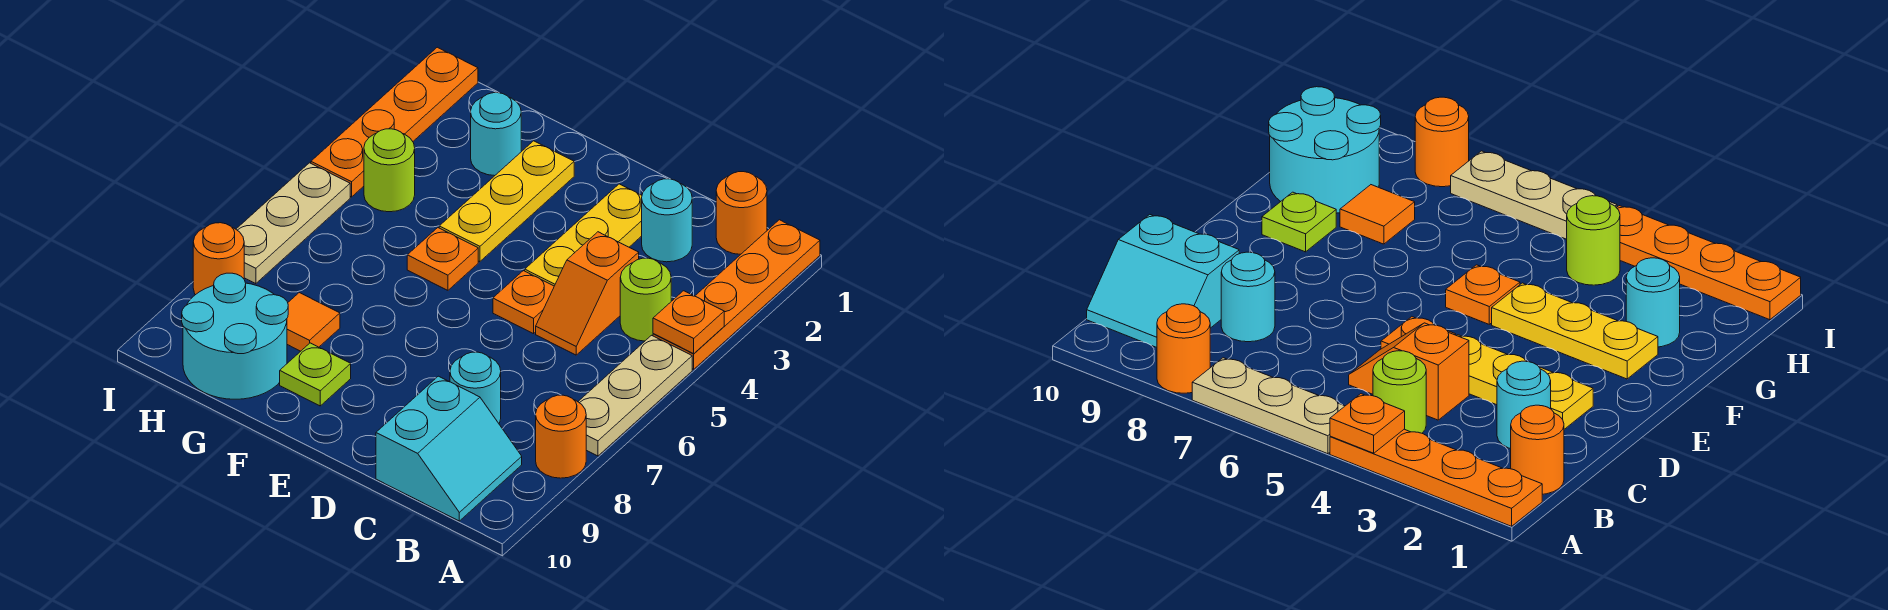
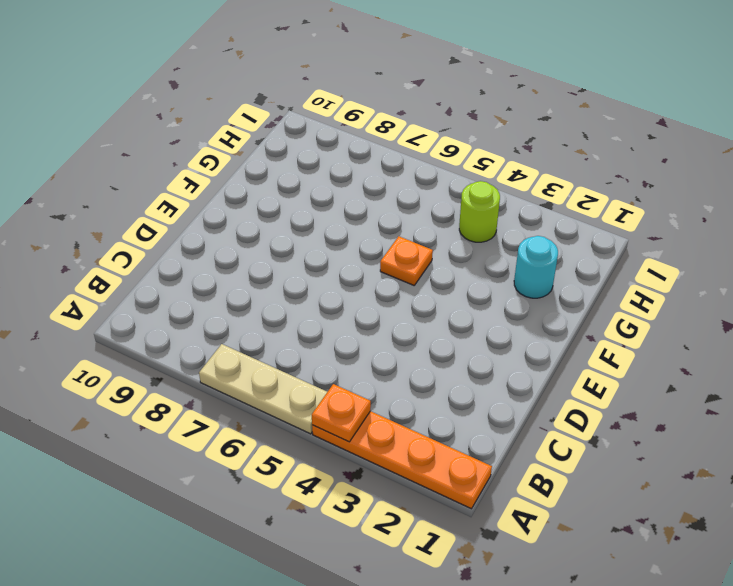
none -> orange round brick A8 level 1
none -> orange round brick B1 level 1
none -> lime round brick B4 level 1

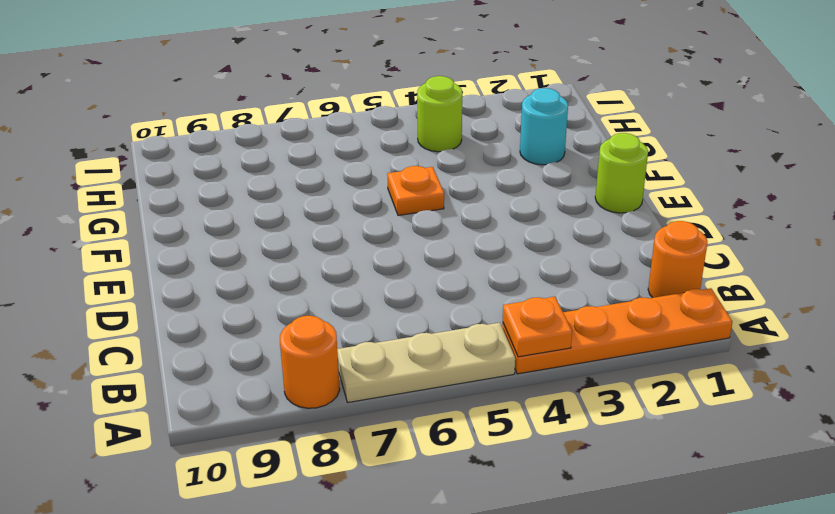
lime round brick E1 level 1 -> lime round brick B4 level 1
none -> cyan slope B9:C10 level 1 top C
none -> cyan round brick C2 level 1
none -> orange slope C4:C5 level 1 top 4

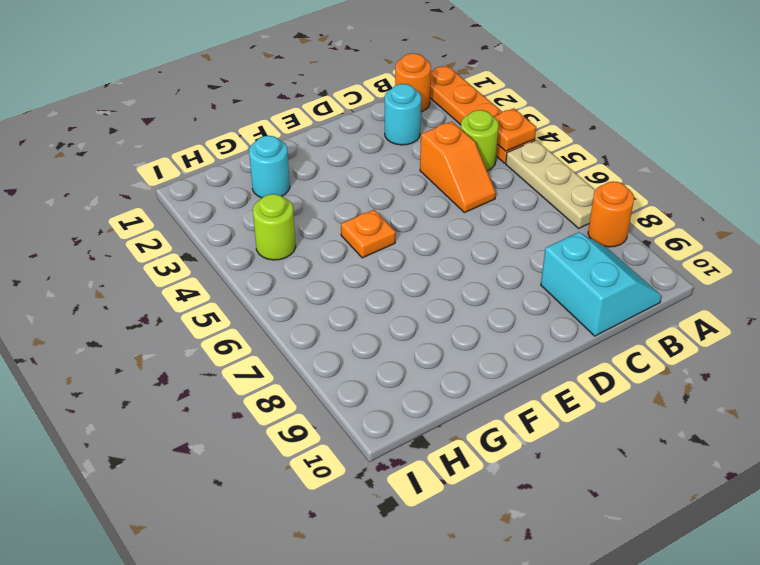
none -> cyan round brick C8 level 1
none -> yellow plate D2:D4 level 1
none -> orange plate D5 level 1

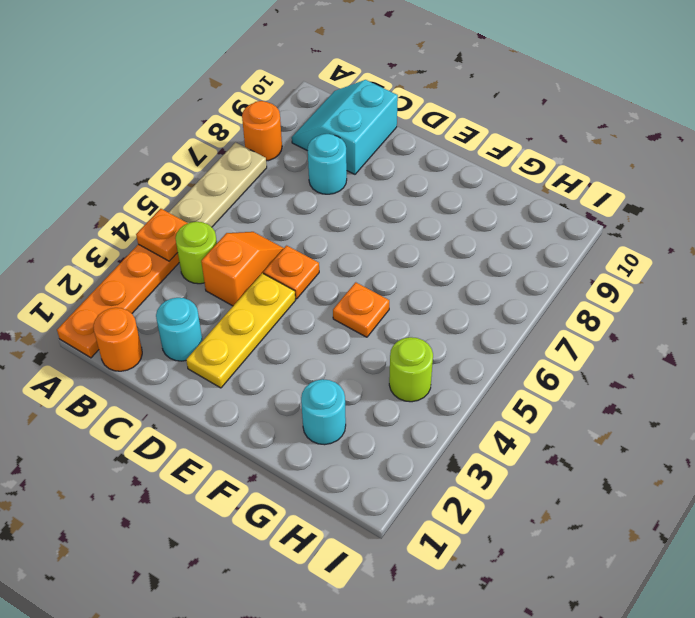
none -> yellow plate F2:F4 level 1
none -> lime plate F9 level 1
none -> orange tile G8 level 1

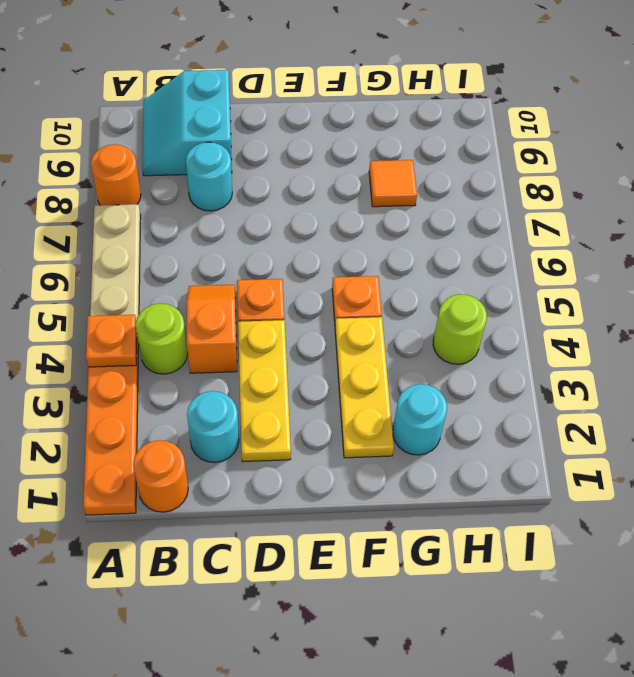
none -> lime plate F9 level 1
none -> cyan round brick G9:H10 level 1
none -> orange plate I1:I4 level 1

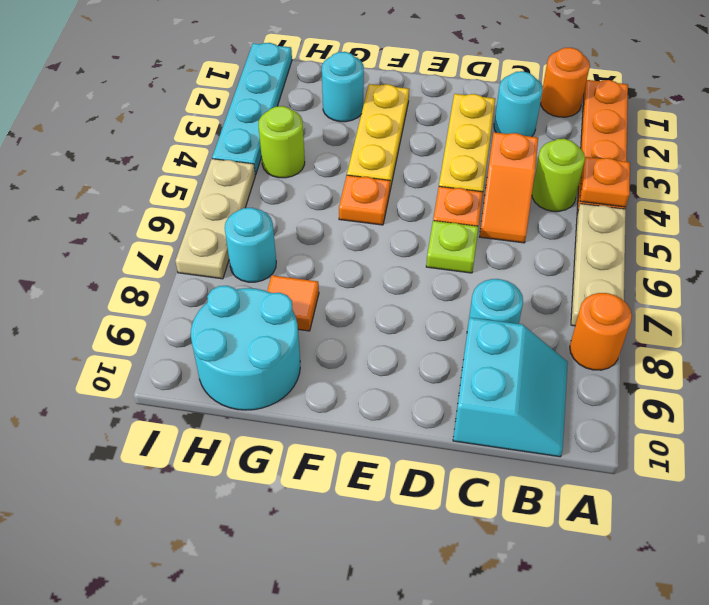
lime plate D6 level 1 -> lime plate F9 level 1
cyan round brick H7 level 1 -> none
cyan plate I1:I4 level 1 -> orange plate I1:I4 level 1
none -> orange round brick I8 level 1

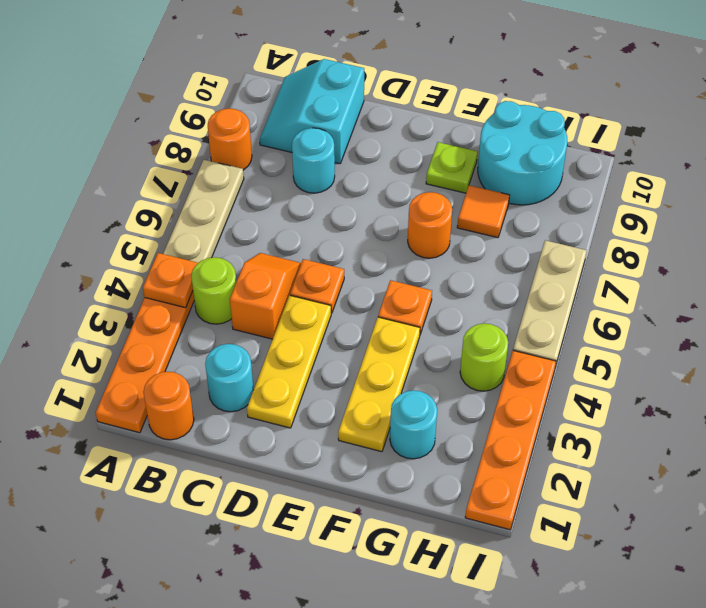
orange round brick F7 level 1 -> orange round brick I8 level 1

